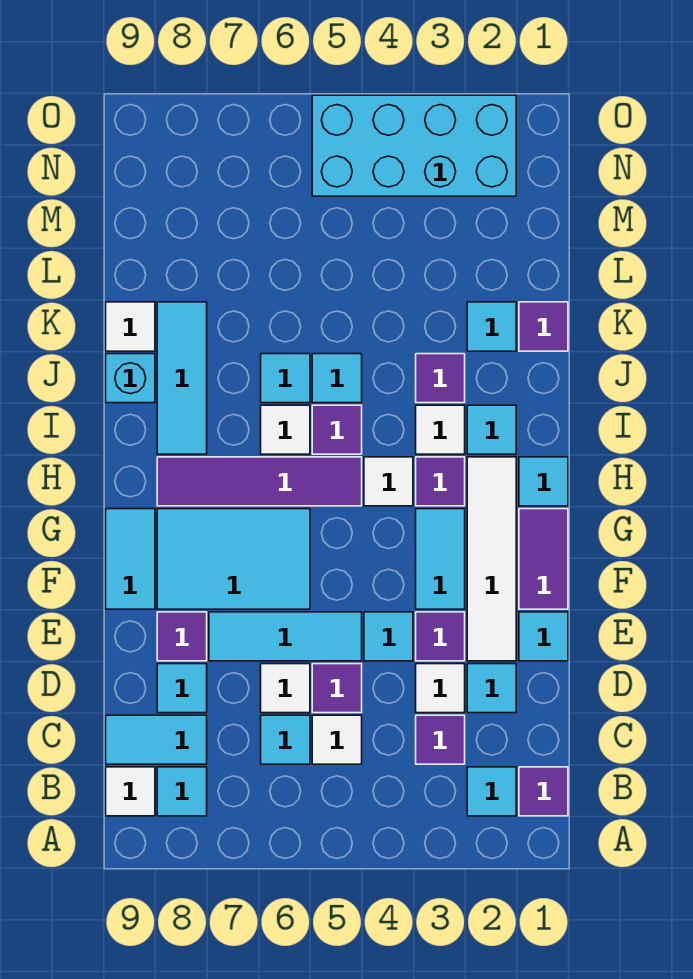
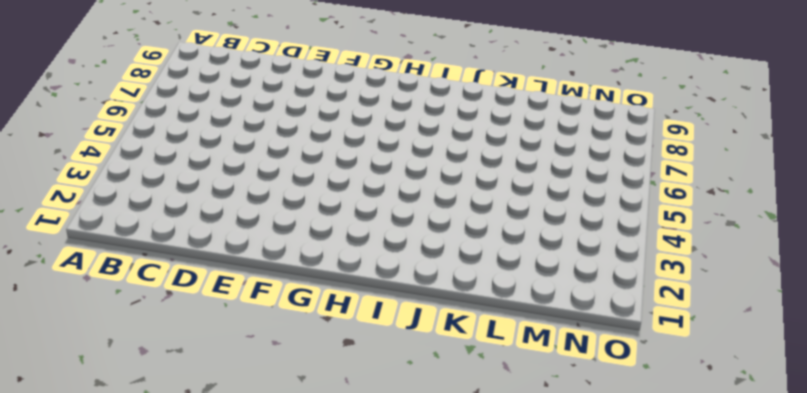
none -> purple tile B1 level 1
none -> cyan tile B2 level 1
none -> cyan tile B8 level 1
none -> white tile B9 level 1

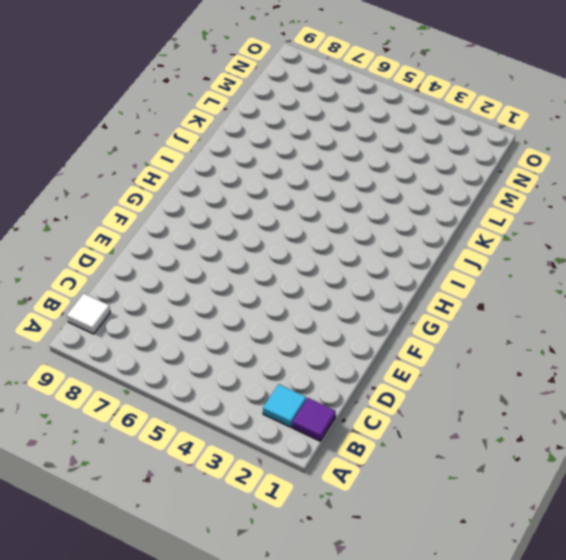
none -> cyan tile B8 level 1
none -> purple tile C3 level 1
none -> white tile C5 level 1
none -> cyan tile C6 level 1

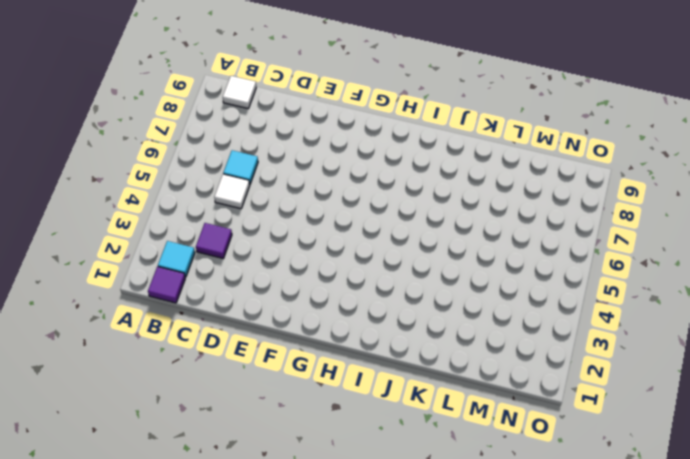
none -> cyan tile B8 level 1
none -> cyan tile C8:C9 level 1
none -> cyan tile D2 level 1
none -> white tile D3 level 1

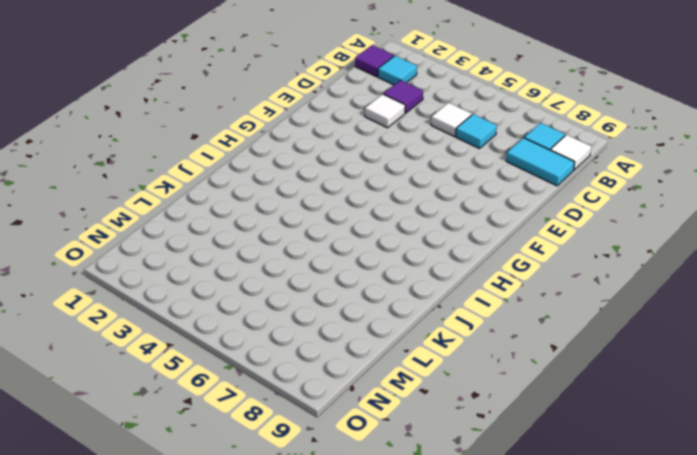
none -> cyan tile D2 level 1
none -> purple tile D5 level 1
none -> white tile D6 level 1
none -> cyan tile D8 level 1

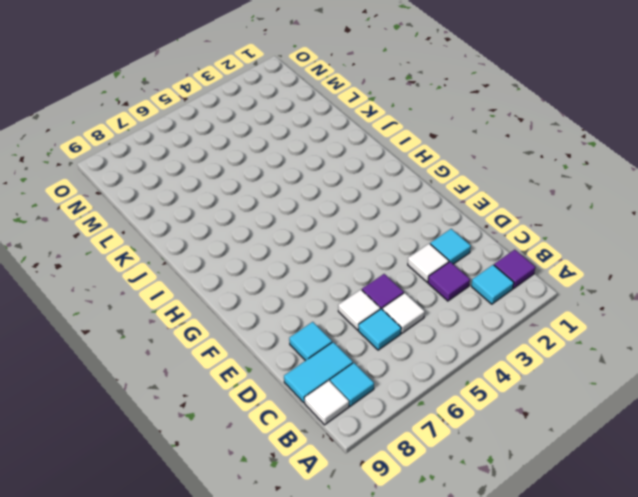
none -> cyan tile E1 level 1
none -> white tile E2:H2 level 1
none -> purple tile E3 level 1
none -> cyan tile E4 level 1

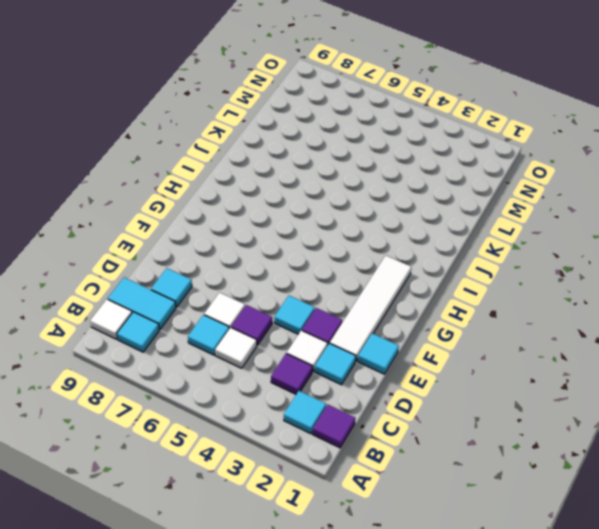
none -> cyan tile E5:E7 level 1
none -> purple tile E8 level 1
none -> purple tile F1:G1 level 1
none -> cyan tile F3:G3 level 1

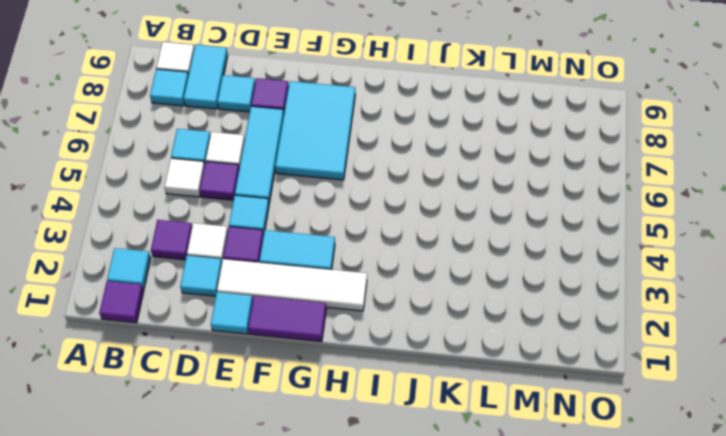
none -> cyan tile F9:G9 level 1
none -> cyan tile H1 level 1
none -> purple tile H3 level 1
none -> white tile H4 level 1

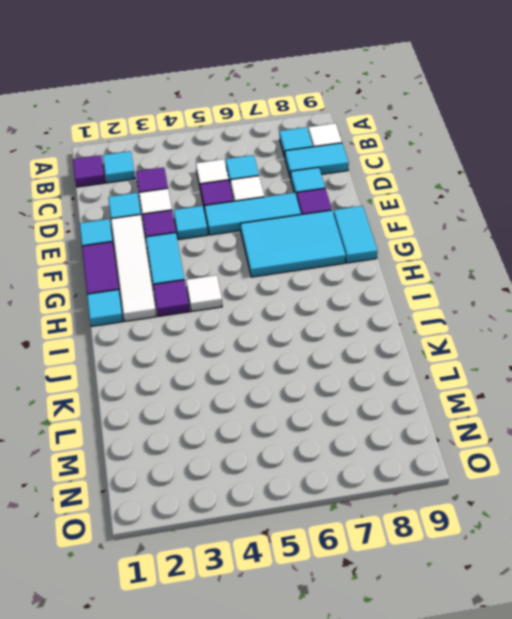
none -> purple tile H5:H8 level 1
none -> cyan tile I2 level 1
none -> white tile I3 level 1
none -> purple tile I5 level 1

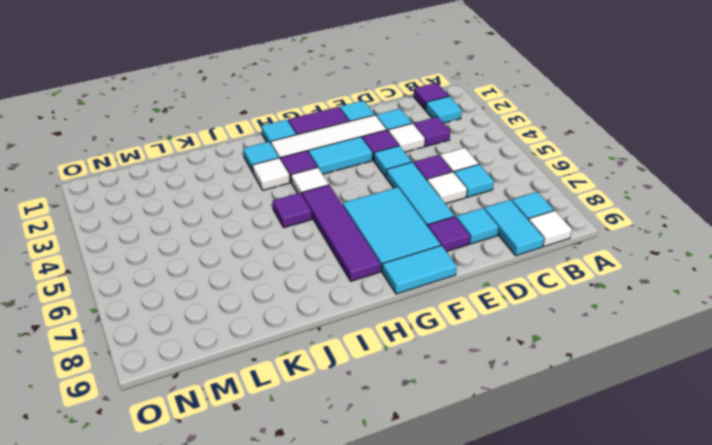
none -> white tile I6 level 1
none -> cyan tile I8:K8 level 1
none -> purple tile J3 level 1
none -> cyan tile J5 level 1

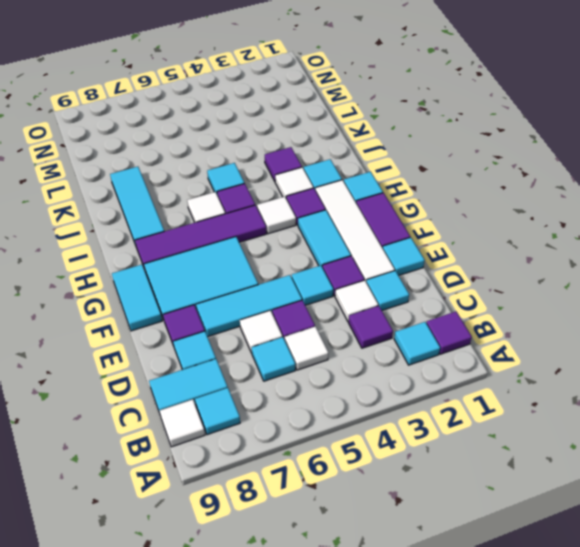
none -> cyan tile J6 level 1
none -> cyan brick J9 level 1
none -> purple tile K1 level 1
none -> cyan tile K2 level 1

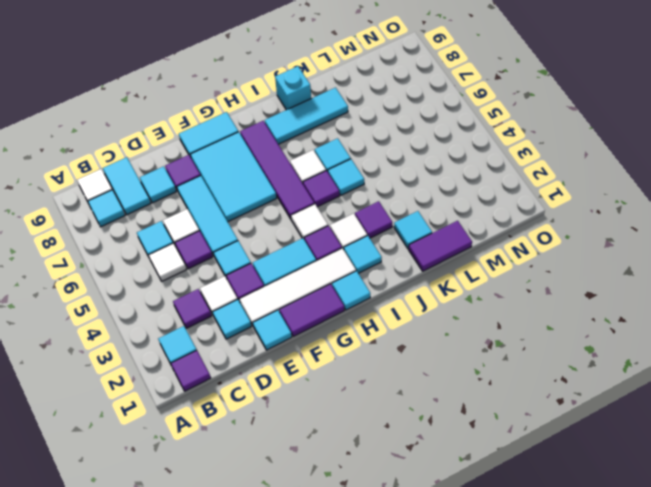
purple tile K1:L1 level 1 -> purple tile K1 level 1
none -> white tile K9 level 1
none -> cyan brick N2:O5 level 1

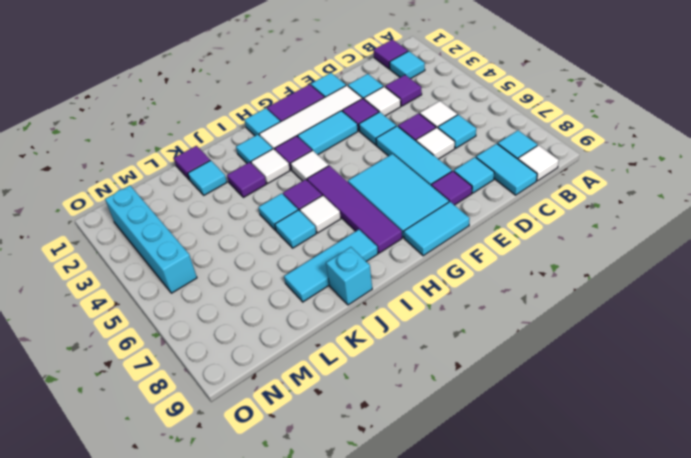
cyan brick N2:N5 level 1 -> cyan brick N2:O5 level 1
none -> white tile K9 level 1

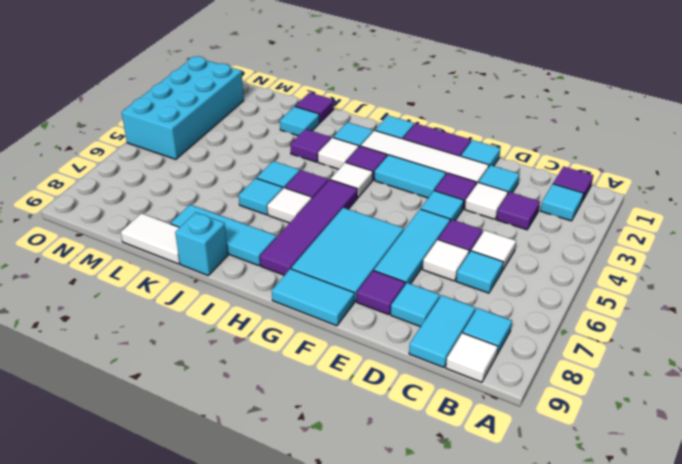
white tile K9:L9 level 1 -> white tile K9 level 1

